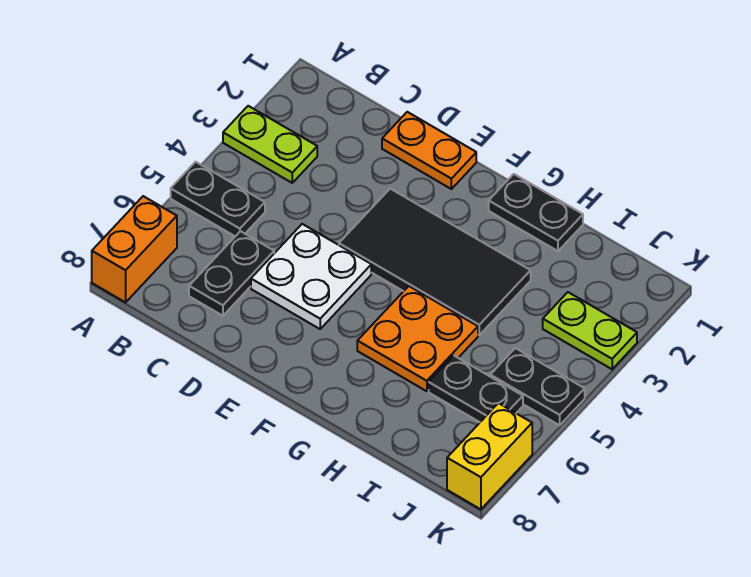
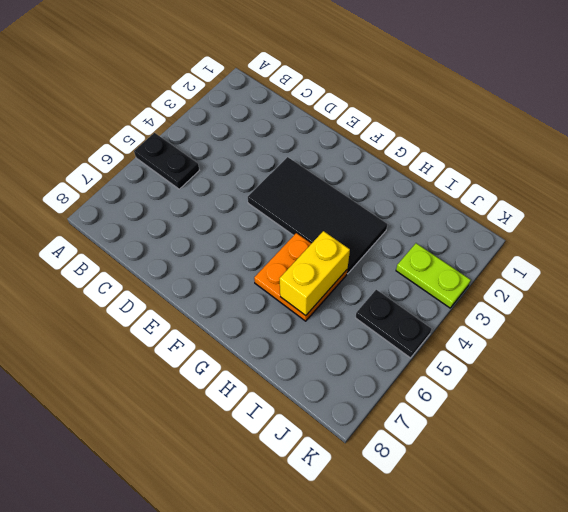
yellow brick H5:H6 level 2 -> yellow brick K7:K8 level 1
none -> lime plate A3:B3 level 1
none -> orange brick A7:A8 level 1
none -> black plate C6:C7 level 1

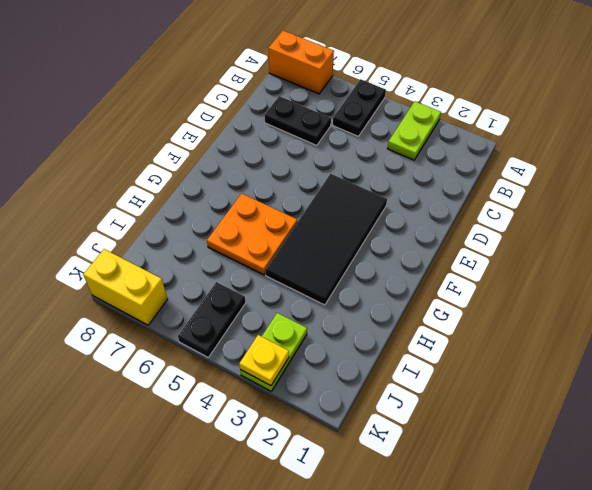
yellow plate K3 level 2 -> none
none -> orange plate D1:E1 level 1
none -> white plate D5:E6 level 1
none -> black plate G1:H1 level 1

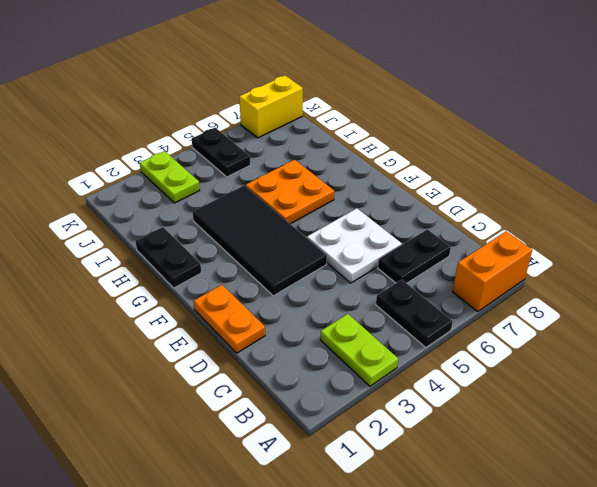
none -> black plate I6:J6 level 1

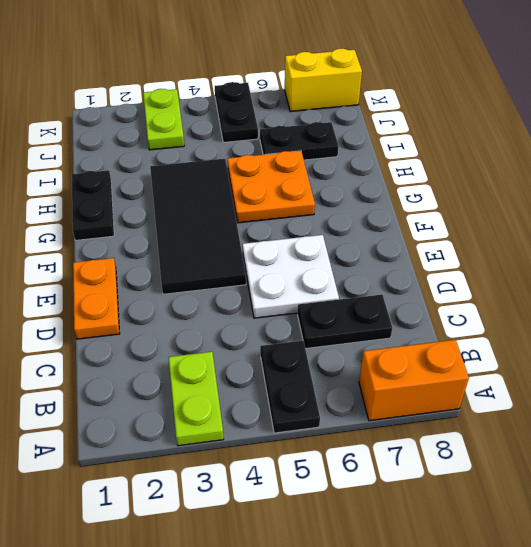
black plate I6:I7 level 1 -> black plate I6:J6 level 1

